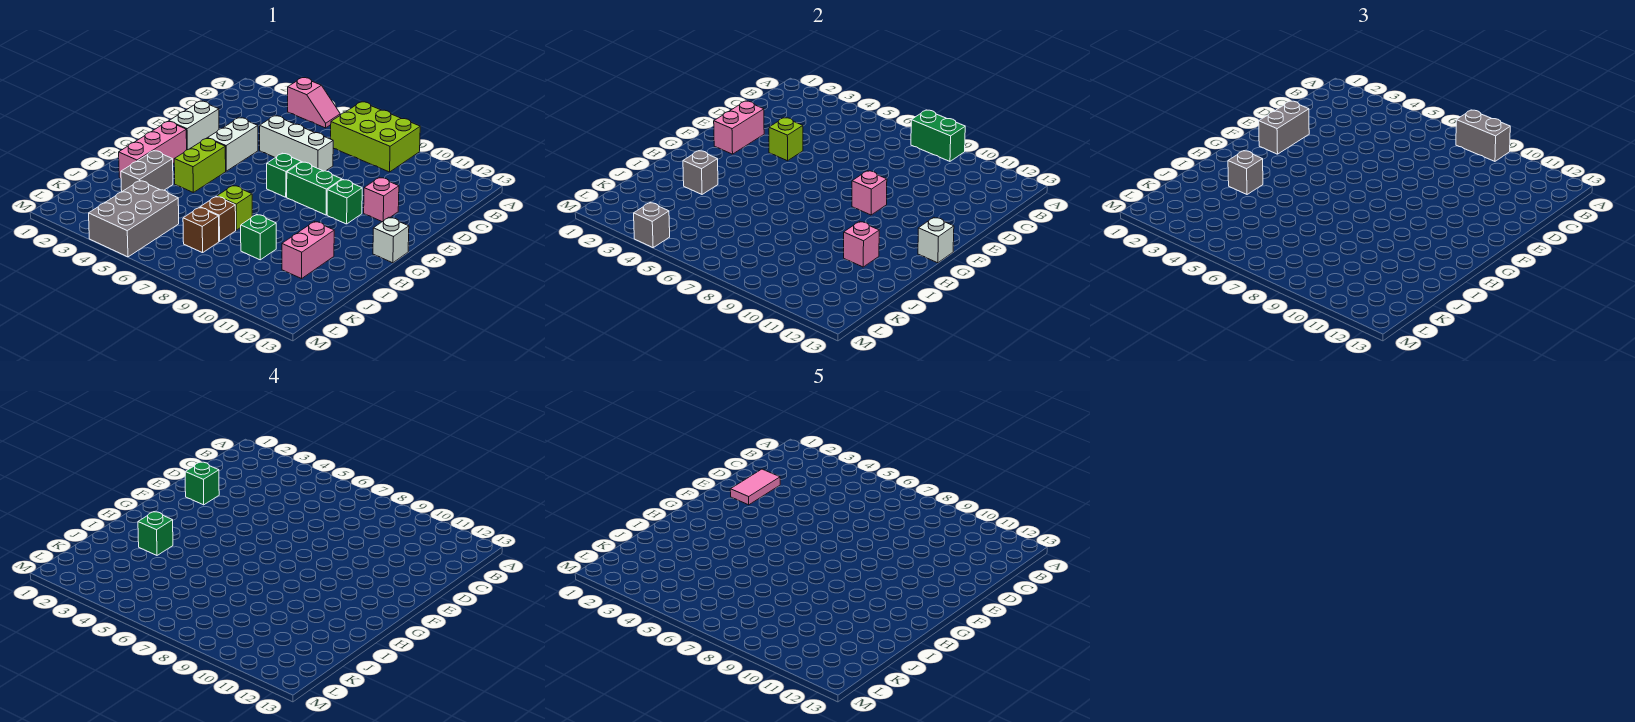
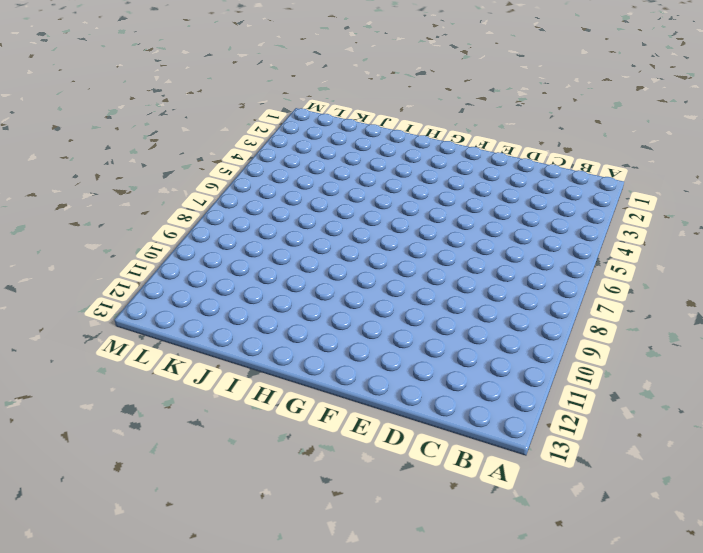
none -> pink slope A4:A5 level 1 top 4
none -> lime brick A7:B9 level 1
none -> white brick D5:D7 level 1
none -> white brick E2:F2 level 1

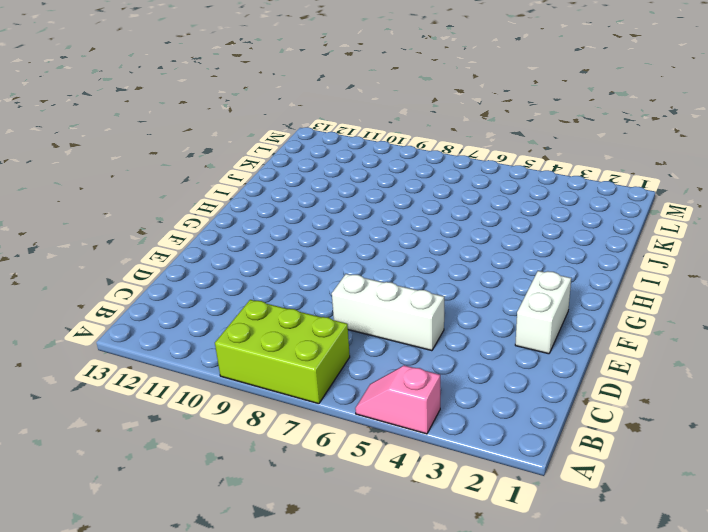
none -> white brick E4:F4 level 1
none -> pink brick E11 level 1
none -> green brick F7 level 1
none -> green brick F8:F9 level 1

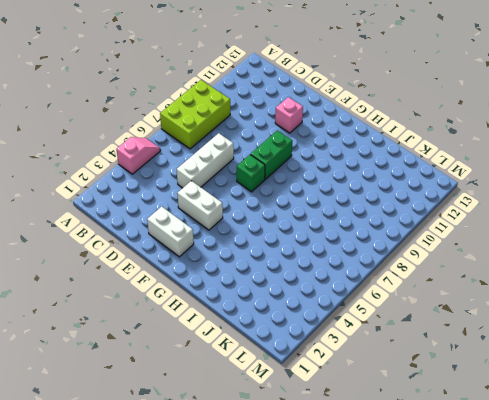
none -> green brick F10 level 1
none -> pink brick G2:I2 level 1
none -> lime brick G4:H4 level 1
none -> white brick G13 level 1

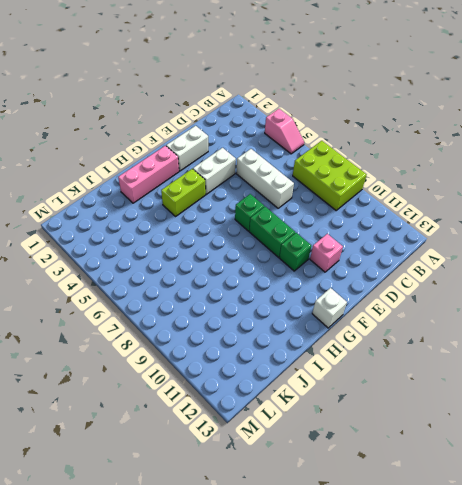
none -> grey brick I3:J3 level 1
none -> lime brick I7 level 1
none -> pink brick I11:J11 level 1
none -> brown brick J7 level 1

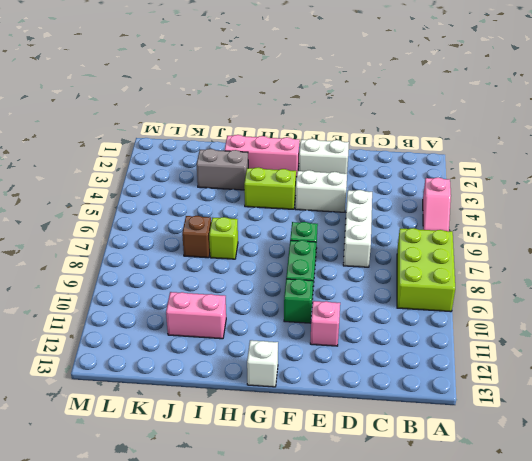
none -> green brick J9 level 1
none -> grey brick K4:M5 level 1
none -> brown brick K7 level 1
none -> green brick A8:A9 level 2

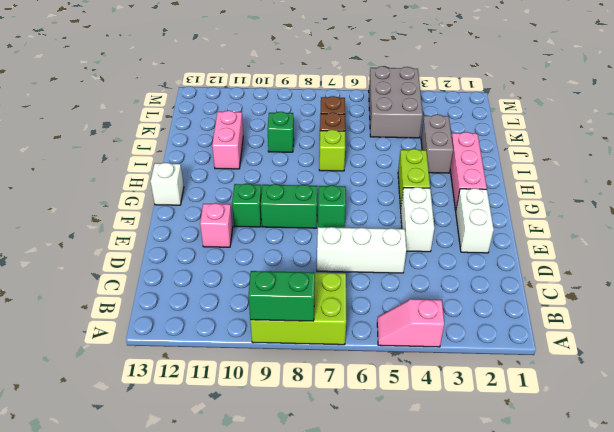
none -> pink brick E2:F2 level 2
none -> lime brick E4 level 2
none -> pink brick F9 level 2
none -> white brick G13 level 2

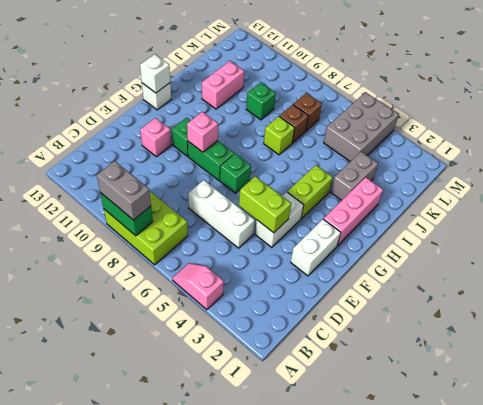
lime brick E4:E5 level 2 -> lime brick E4 level 2
none -> pink brick E2:F2 level 2
none -> grey brick I3 level 2
none -> pink brick I11 level 2
none -> grey brick M4 level 2

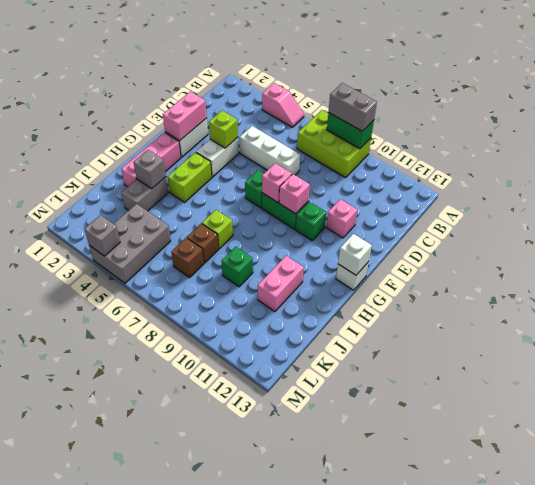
pink brick F8 level 2 -> pink brick I11 level 2
none -> grey brick E2:F2 level 3
none -> grey brick I3 level 3
none -> green brick E2 level 4
none -> green brick I3 level 4

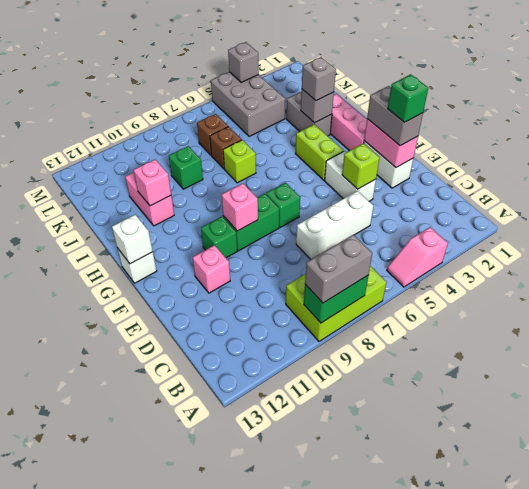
none -> green brick I3 level 4
none -> pink tile D2:E2 level 5

